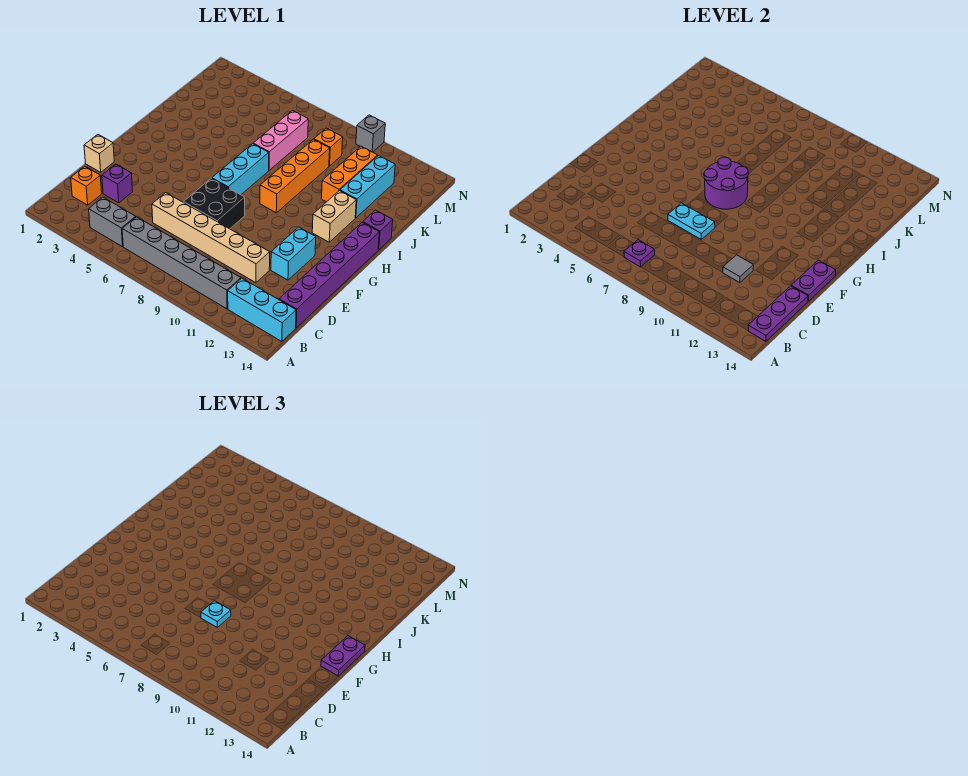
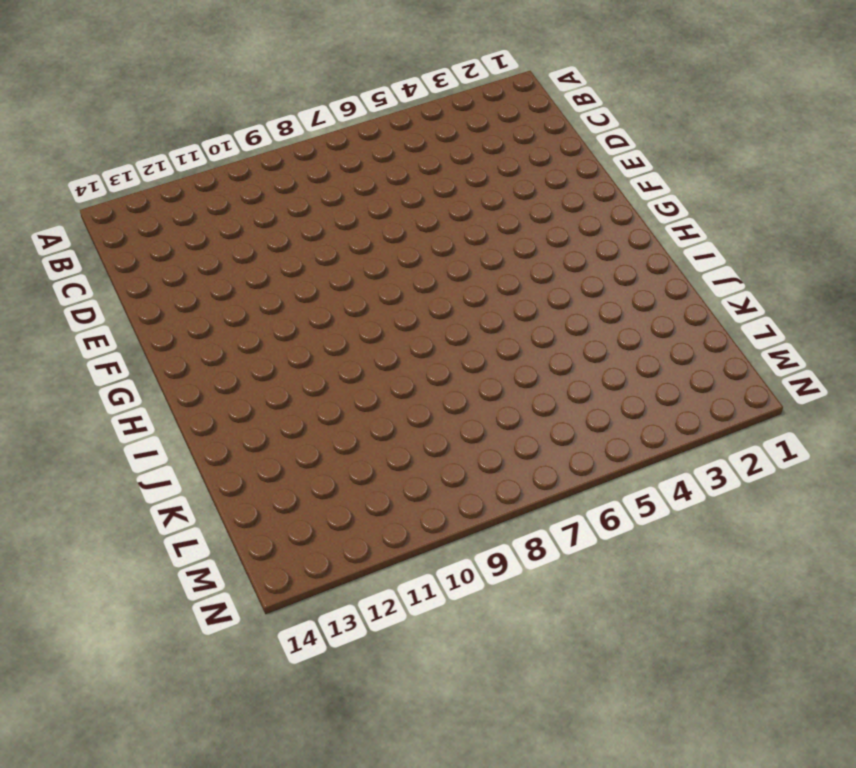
none -> grey brick B4:B5 level 1
none -> grey brick B6:B11 level 1
none -> cyan brick B12:B14 level 1

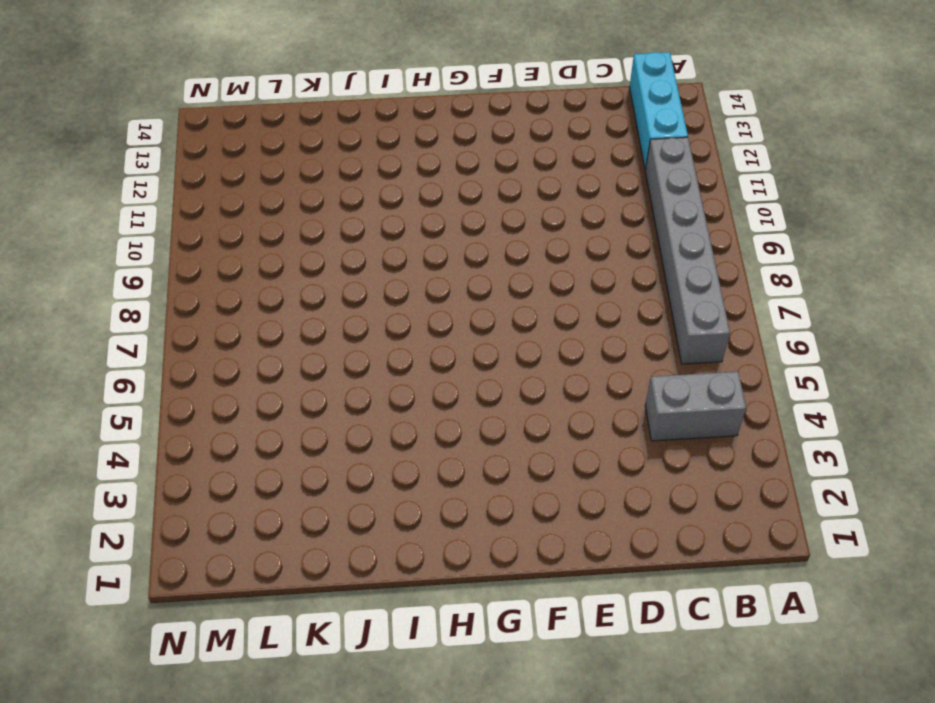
grey brick B4:C4 level 1 -> grey brick B4:B5 level 1
none -> orange brick C2 level 1
none -> purple brick C14:H14 level 1
none -> purple brick D3 level 1

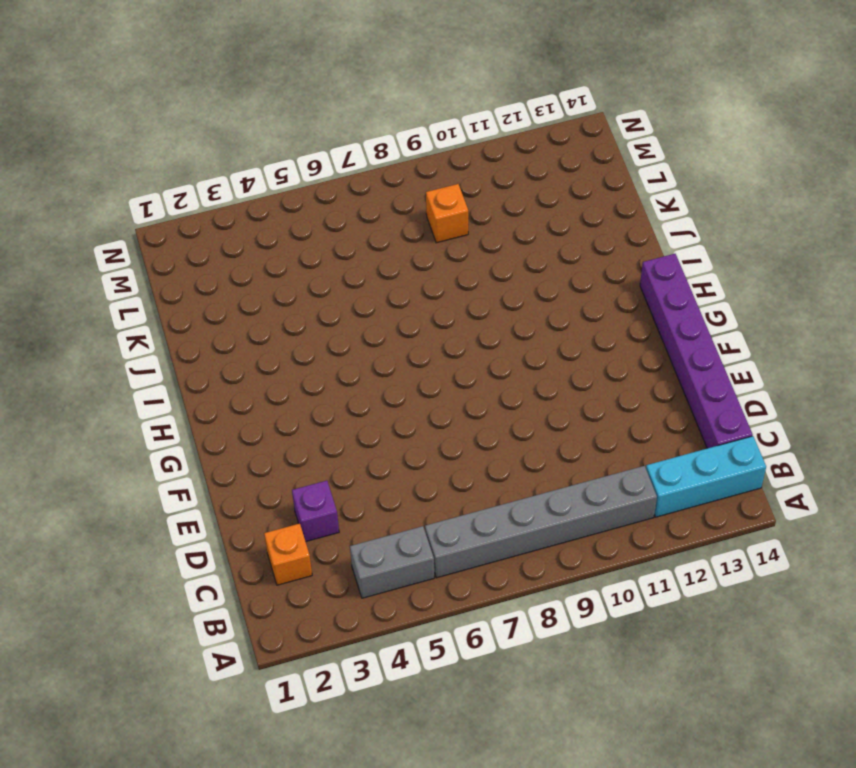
none -> tan brick D6:D11 level 1
none -> tan brick E1 level 1
none -> black brick E7:F8 level 1

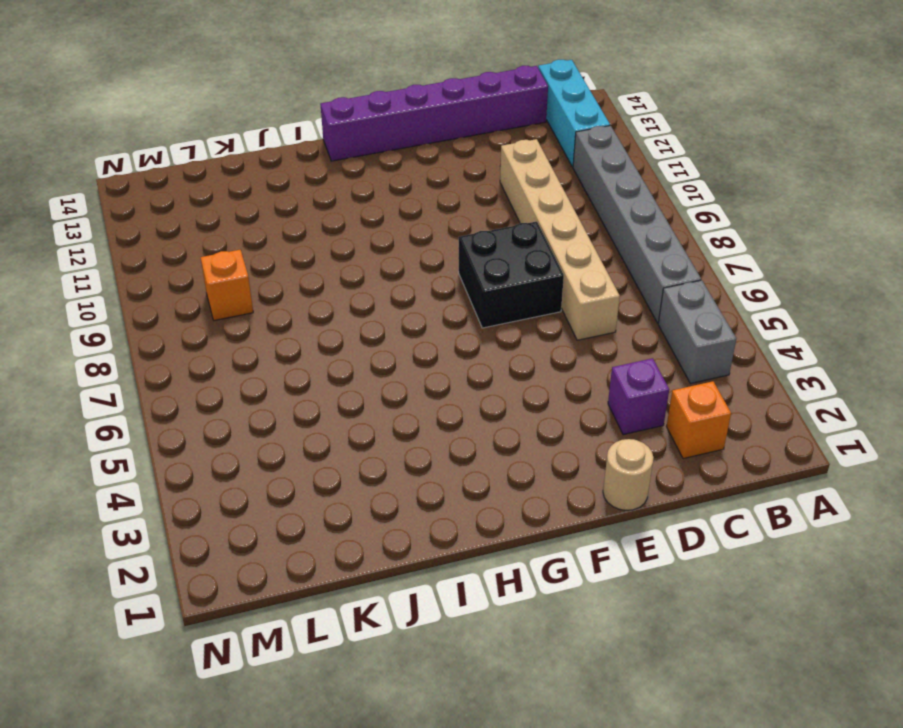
tan round brick E1 level 1 -> tan brick E1 level 1
none -> cyan brick E12:F12 level 1
none -> cyan brick G7:I7 level 1
none -> orange brick H9:K9 level 1

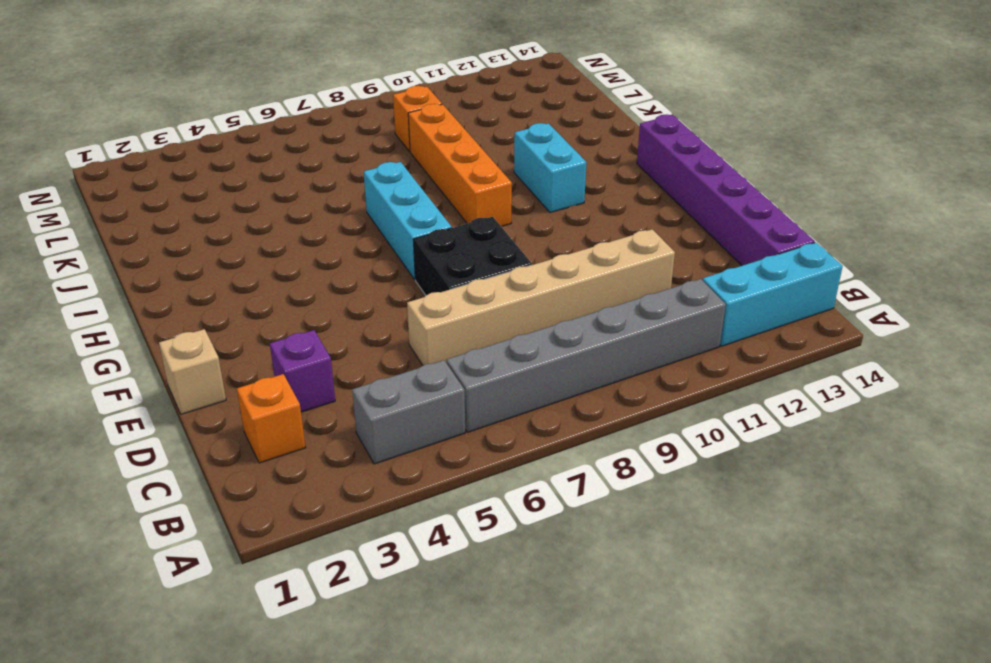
cyan brick H11:I11 level 1 -> cyan brick E12:F12 level 1
none -> tan brick H12:I12 level 1
none -> purple brick I14 level 1
none -> pink brick J7:L7 level 1

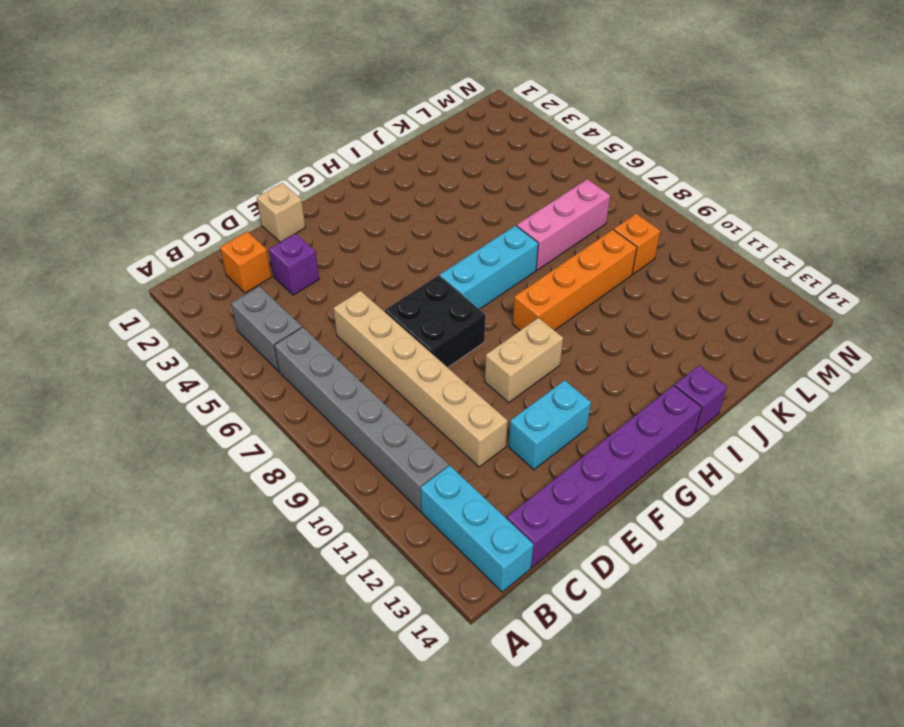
tan brick F10:G10 level 1 -> tan brick H12:I12 level 1
none -> orange brick J11:L11 level 1
none -> cyan brick J12:L12 level 1
none -> grey brick N10 level 1

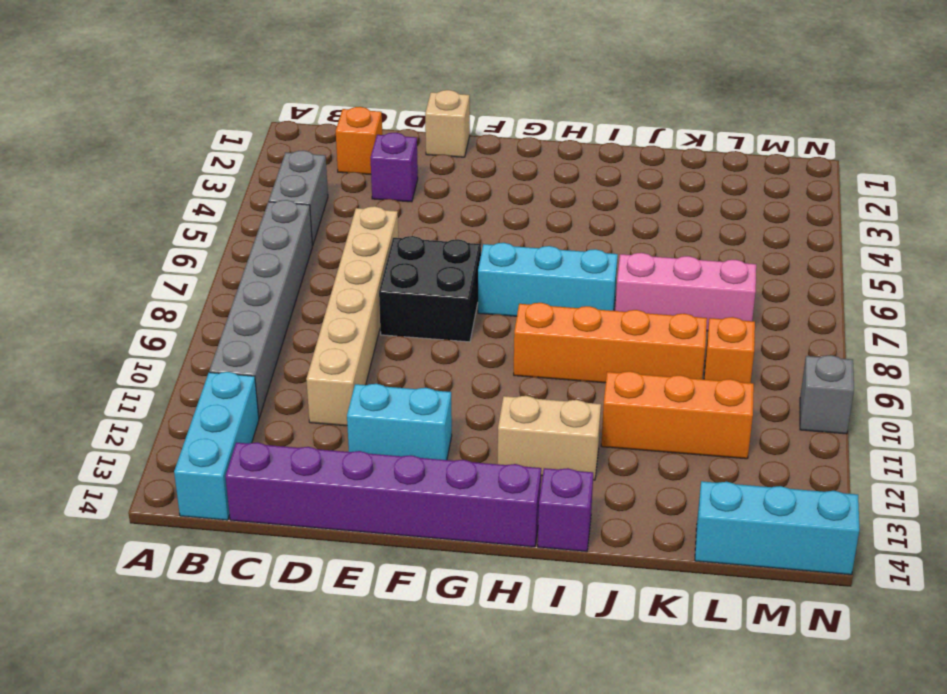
cyan brick L14:N14 level 1 -> cyan brick J12:L12 level 1
none -> purple plate B7 level 2
none -> purple plate B14:D14 level 2
none -> grey tile D11 level 2

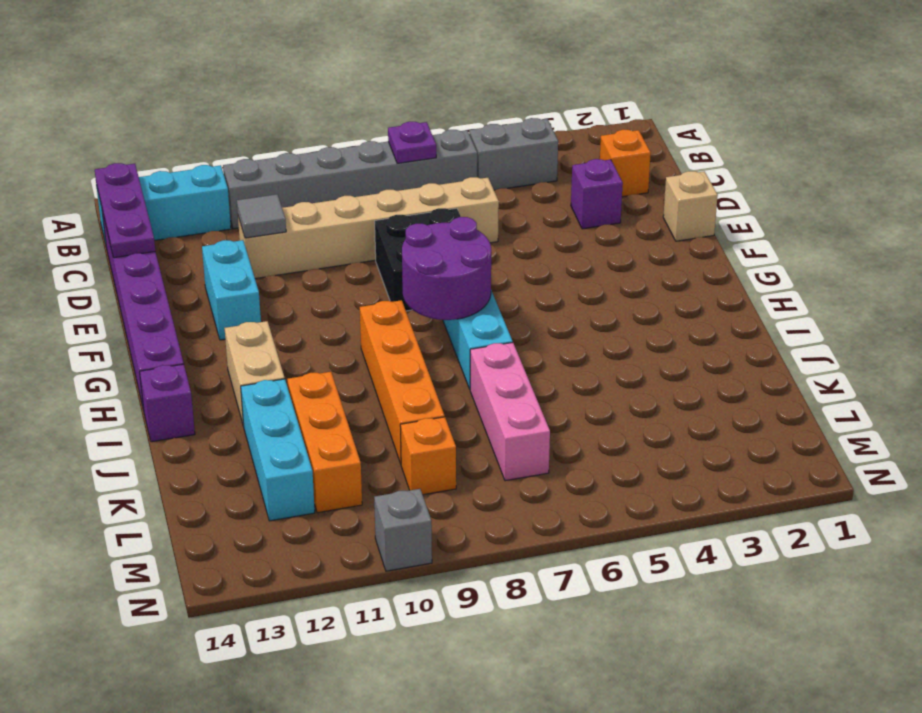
none -> cyan plate E7:E8 level 2
none -> purple plate E14:F14 level 2
none -> cyan plate E8 level 3

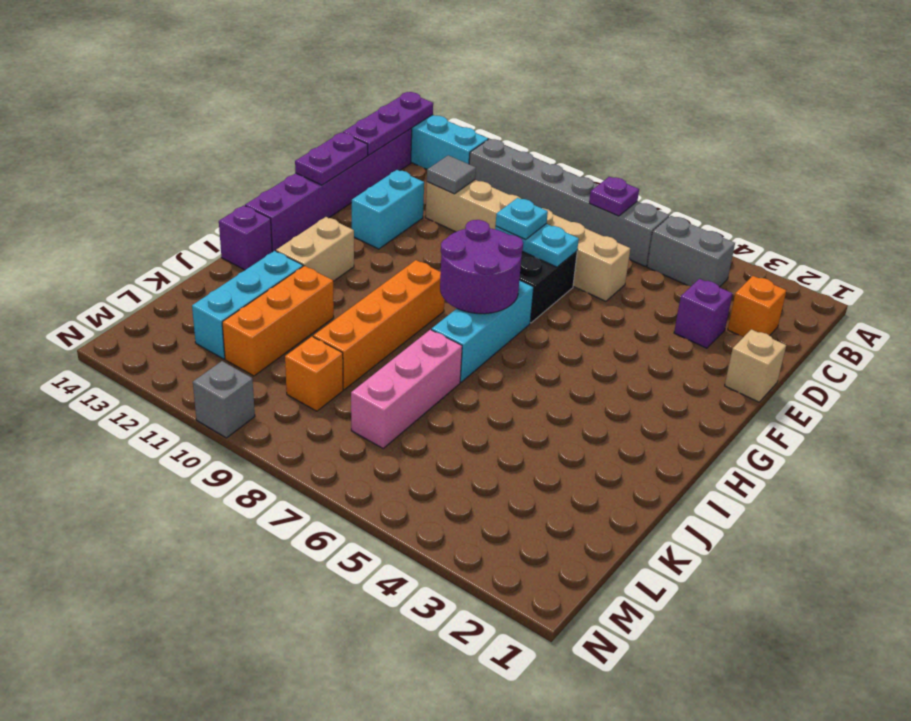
none -> purple plate F14:G14 level 3

